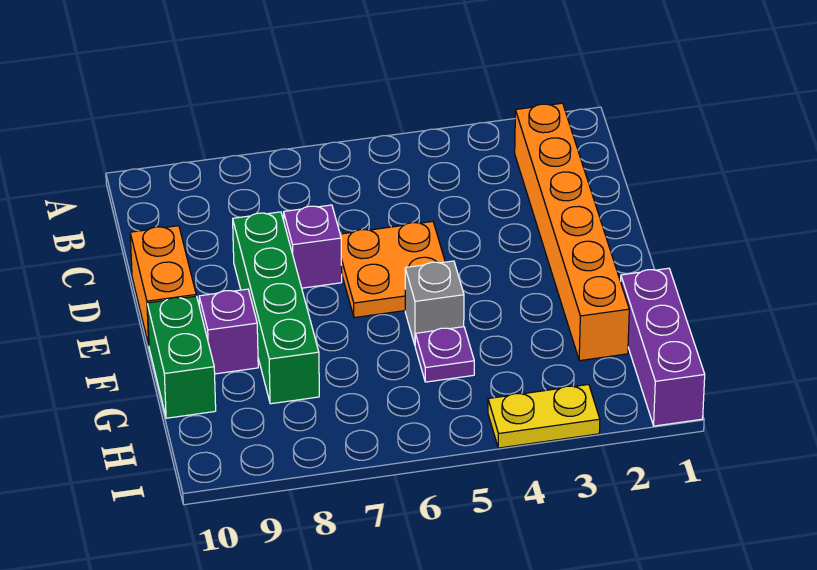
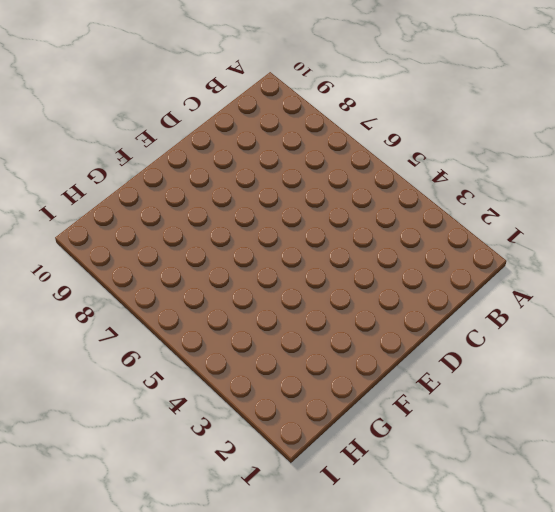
none -> orange brick B2:G2 level 1
none -> orange plate D5:E6 level 1

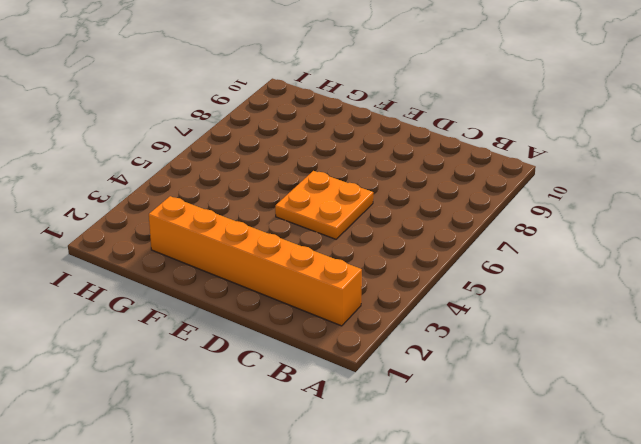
none -> purple brick D7 level 1
none -> green brick D8:G8 level 1

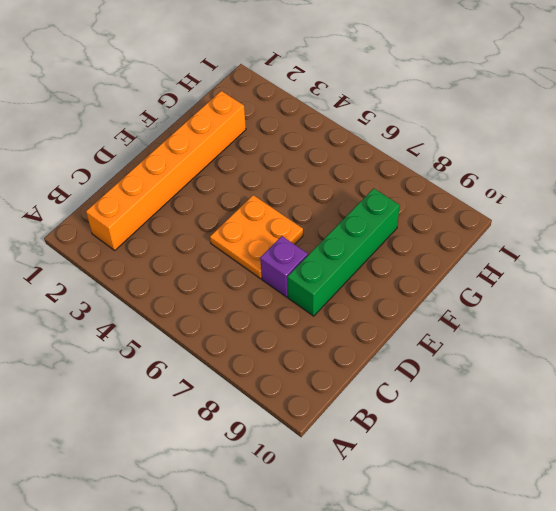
none -> orange brick D10:E10 level 1
none -> grey brick F5 level 1

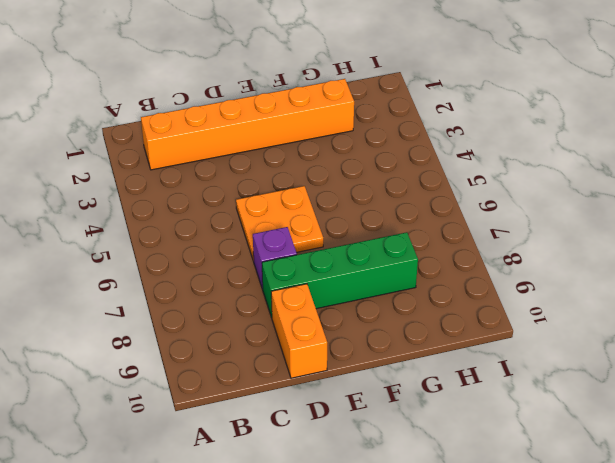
orange brick D9:D10 level 1 -> orange brick D10:E10 level 1
none -> grey brick F5 level 1
none -> purple brick F9 level 1

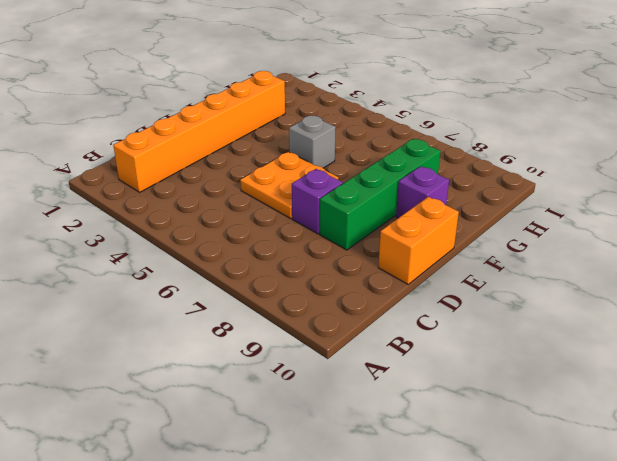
none -> green brick F10:G10 level 1
none -> purple brick G1:I1 level 1

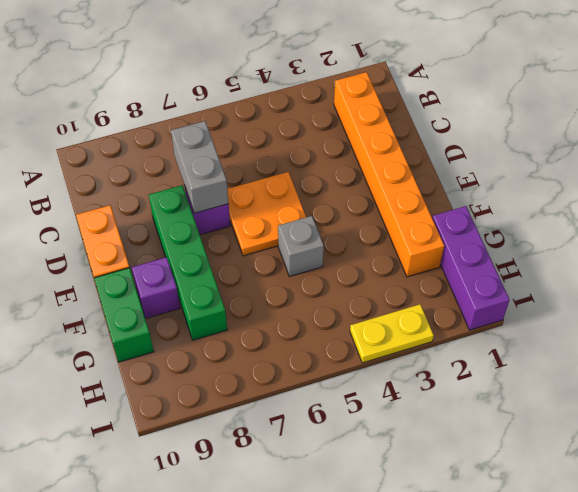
grey brick C7:D7 level 2 -> none
none -> purple plate G5 level 1

